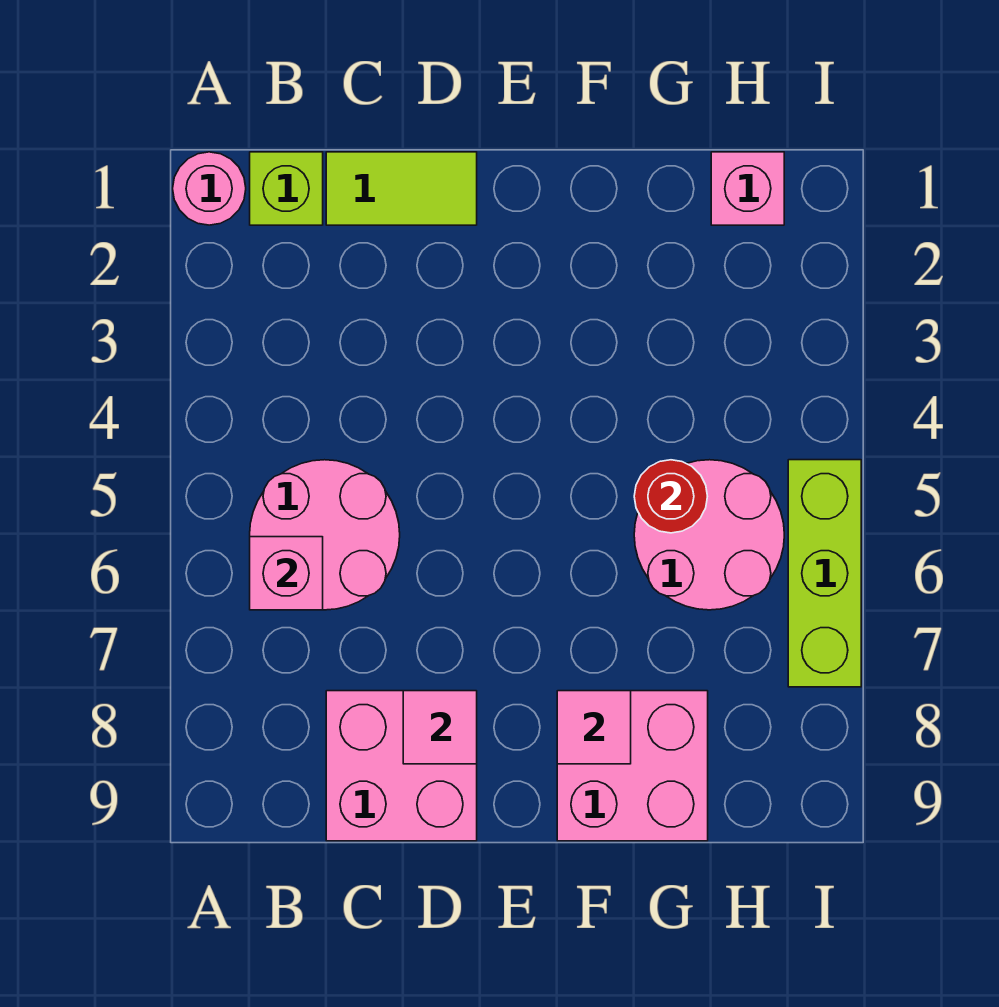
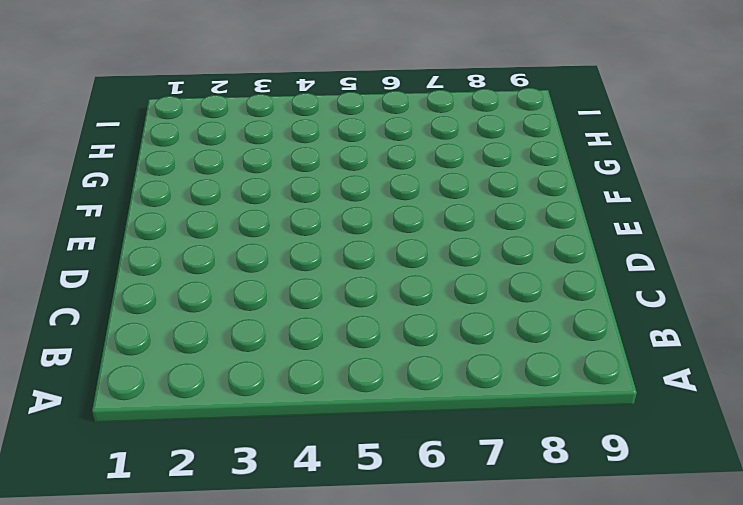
none -> pink round brick A1 level 1
none -> lime brick B1 level 1
none -> pink round brick B5:C6 level 1

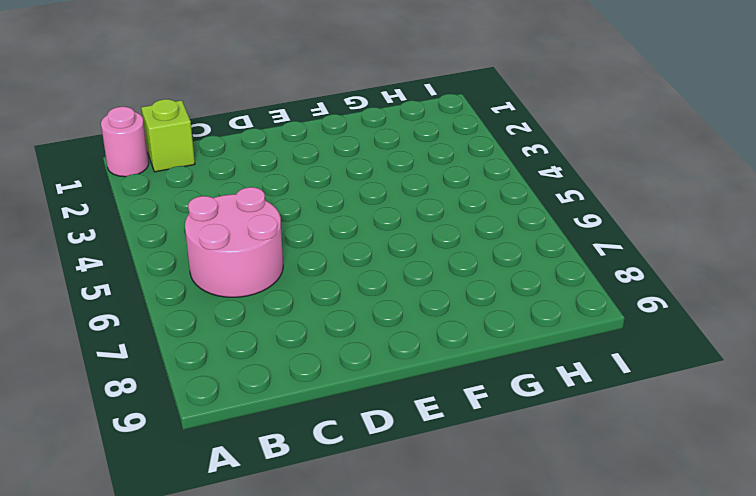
none -> lime tile C1:D1 level 1
none -> pink brick C8:D9 level 1
none -> pink brick F8:G9 level 1

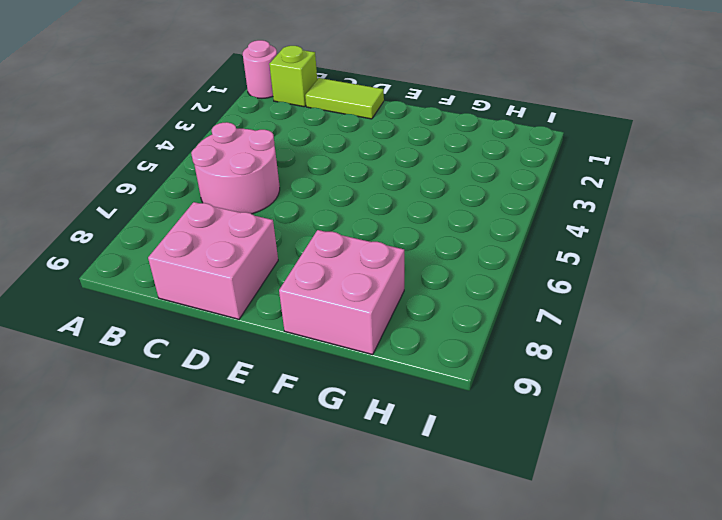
none -> pink round brick G5:H6 level 1
none -> pink brick H1 level 1
none -> lime brick I5:I7 level 1

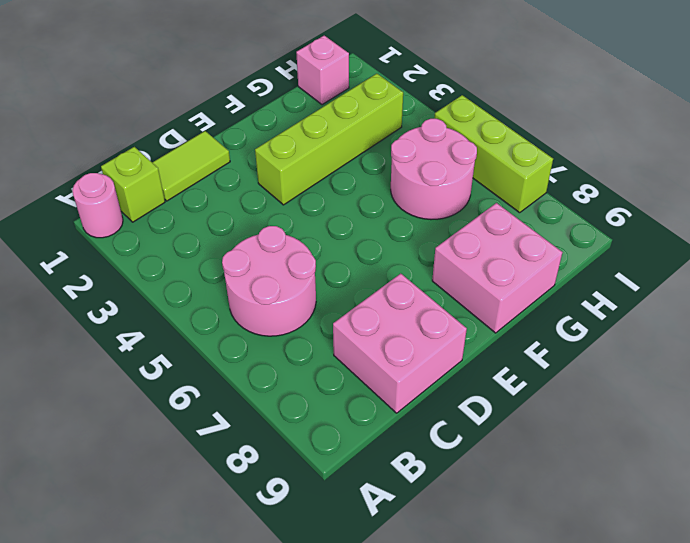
lime brick E3:H3 level 1 -> none
none -> pink brick B6 level 2
none -> pink tile D8 level 2
none -> pink tile F8 level 2

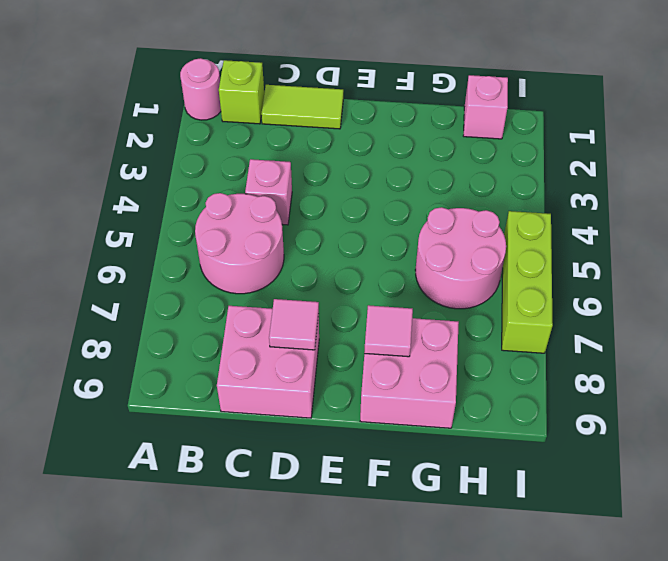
pink brick C4 level 1 -> pink brick B6 level 2
none -> red round brick G5 level 2

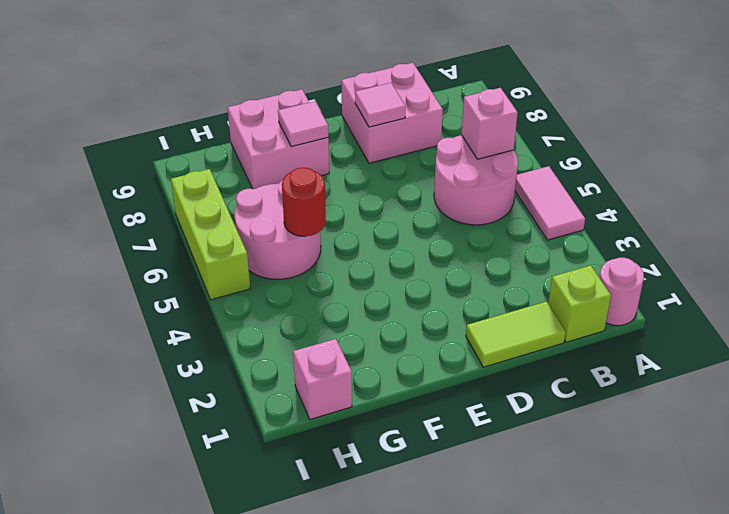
pink tile A4:A5 level 1 -> none

